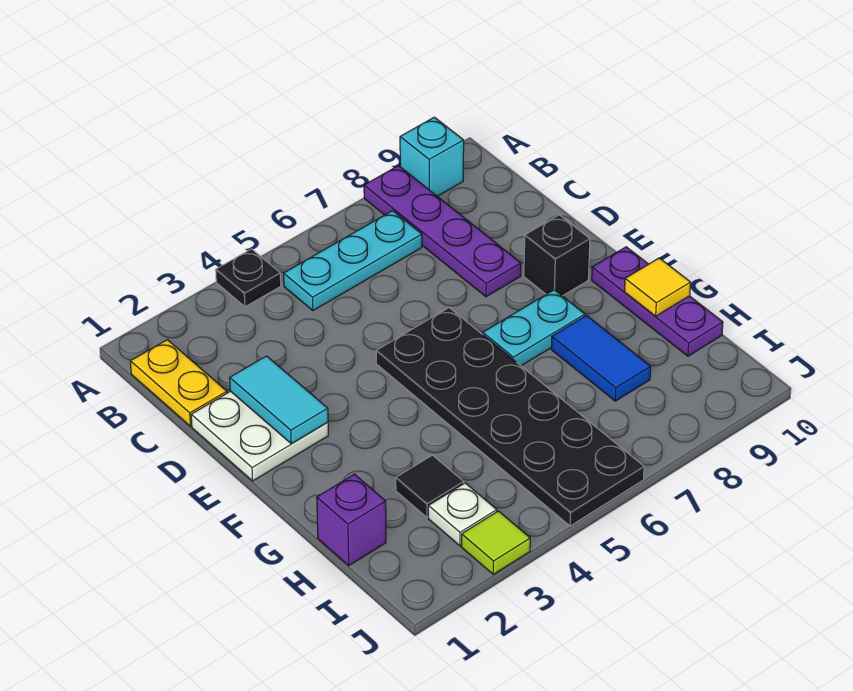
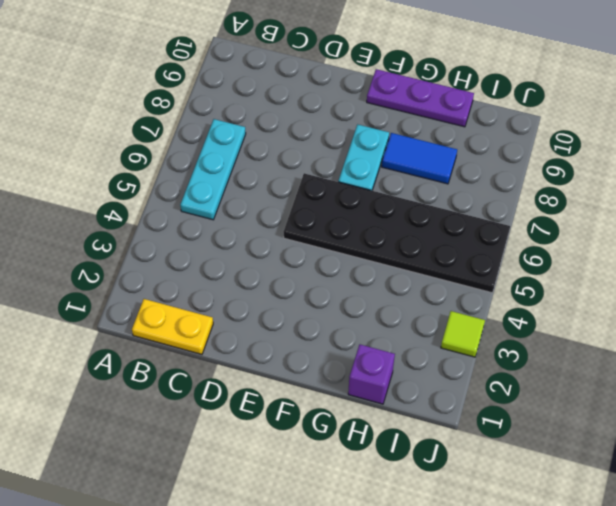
none -> black plate A4 level 1
none -> purple plate A8:D8 level 1
none -> cyan brick A9 level 1

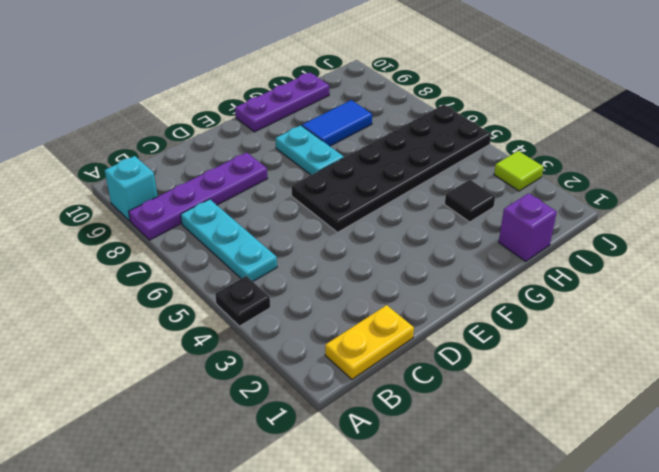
none -> white plate D1:E2 level 1
none -> black brick E9 level 1
none -> white plate I3 level 1

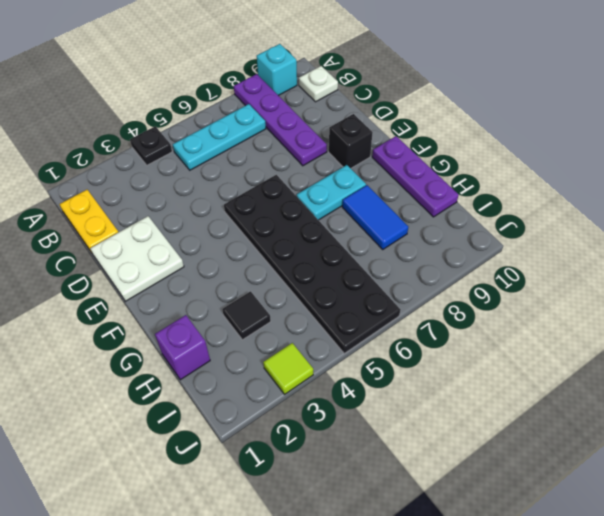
white plate B10 level 1 -> white plate I3 level 1
none -> cyan tile D2:E2 level 2
none -> yellow tile G10 level 2

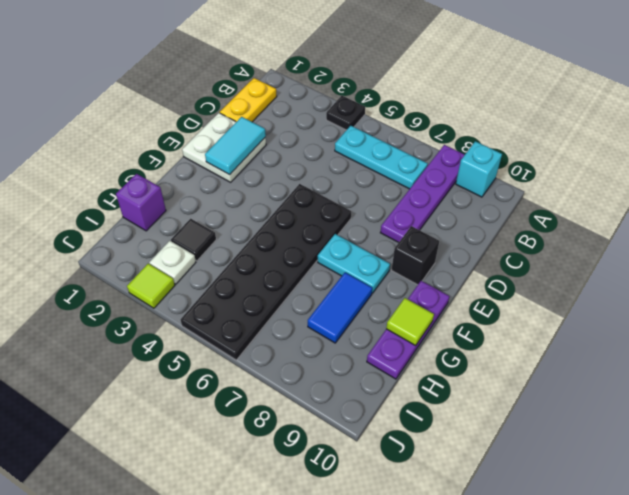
lime tile G10 level 2 -> yellow tile G10 level 2

